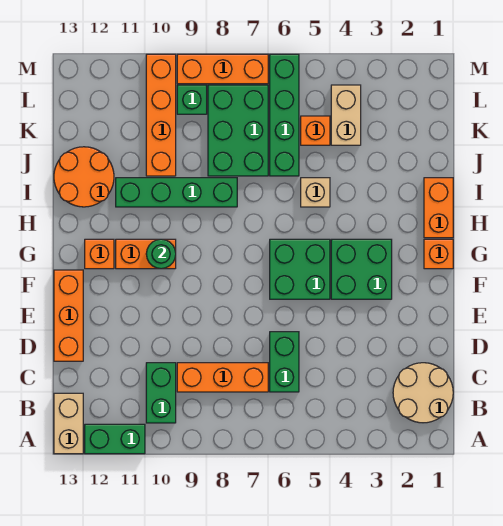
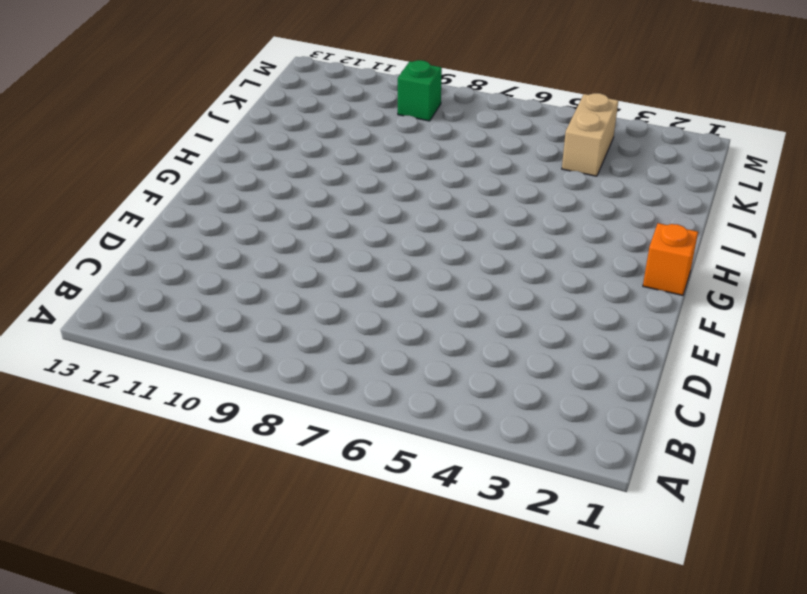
none -> green brick A11:A12 level 1
none -> tan brick A13:B13 level 1
none -> tan round brick B1:C2 level 1

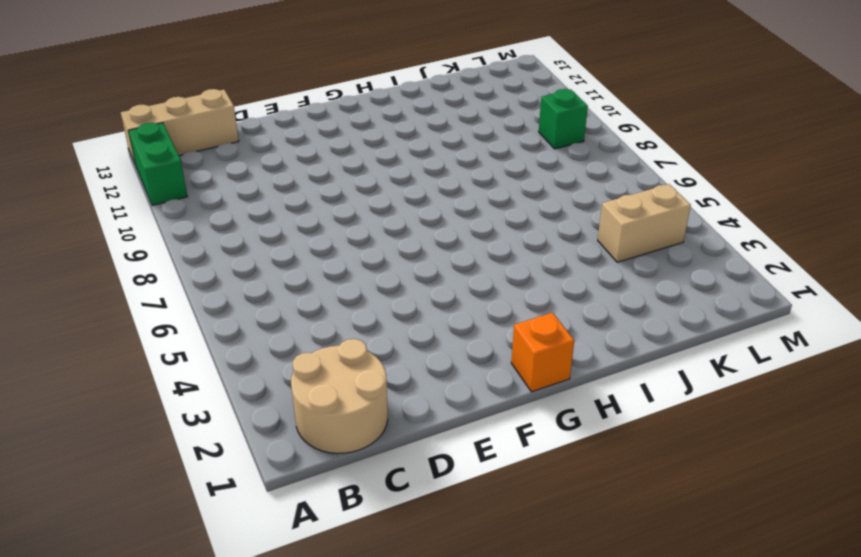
tan brick A13:C13 level 1 -> tan brick A13:B13 level 1
none -> green brick B10:C10 level 1
none -> green brick C6:D6 level 1
none -> orange brick C7:C9 level 1

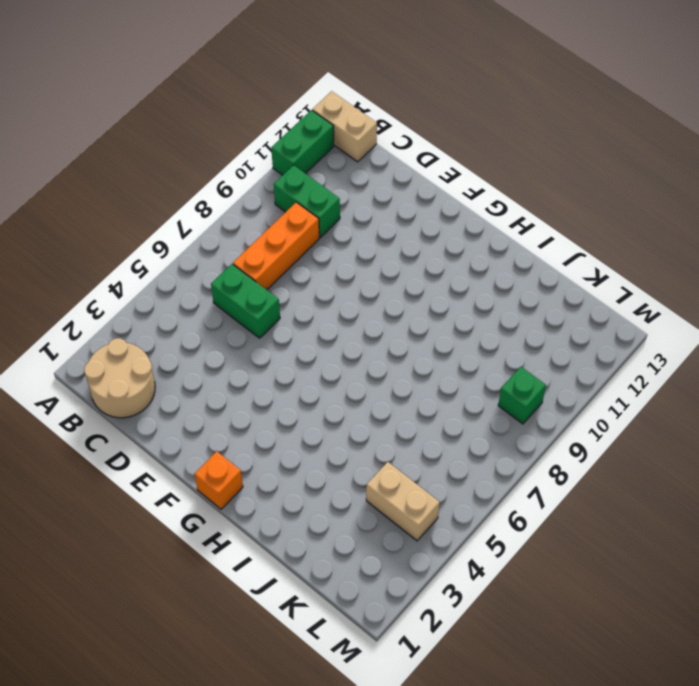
none -> orange brick D13:F13 level 1
none -> green brick F3:G4 level 1
none -> green brick F5:G6 level 1

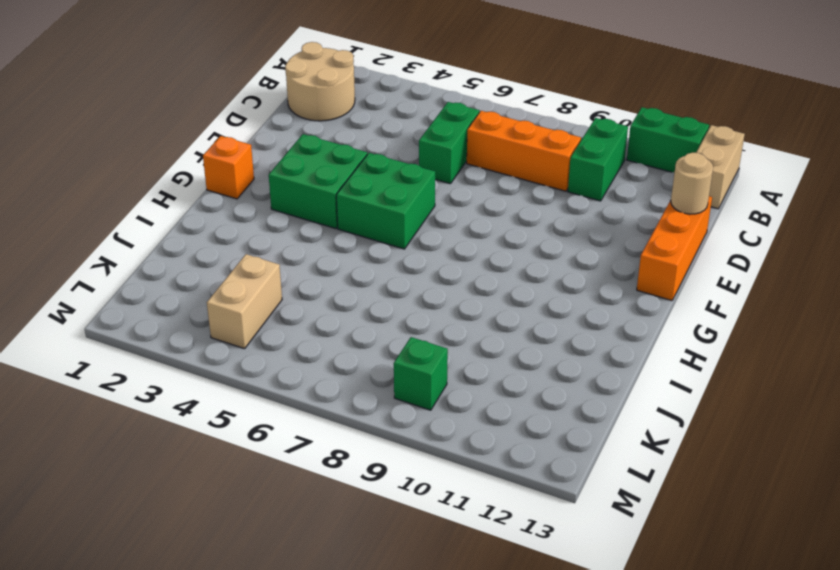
tan round brick D13 level 2 -> none
none -> orange brick G10:G11 level 1
none -> orange brick G12 level 1
none -> orange brick H1:I1 level 1

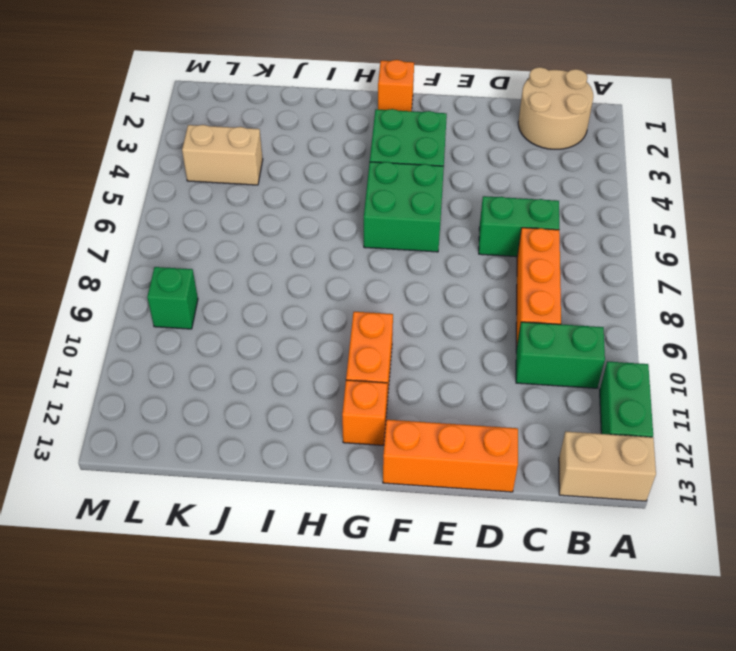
none -> orange brick H1:I1 level 1
none -> tan brick I5 level 1
none -> green brick I8:I11 level 1

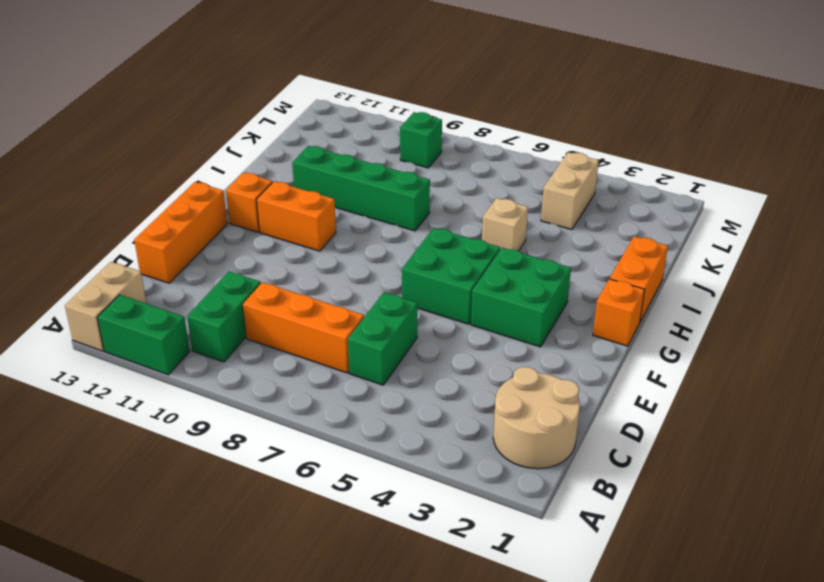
none -> orange round brick I12:J13 level 1
none -> green brick J6:M6 level 1
none -> green brick J7:L8 level 1

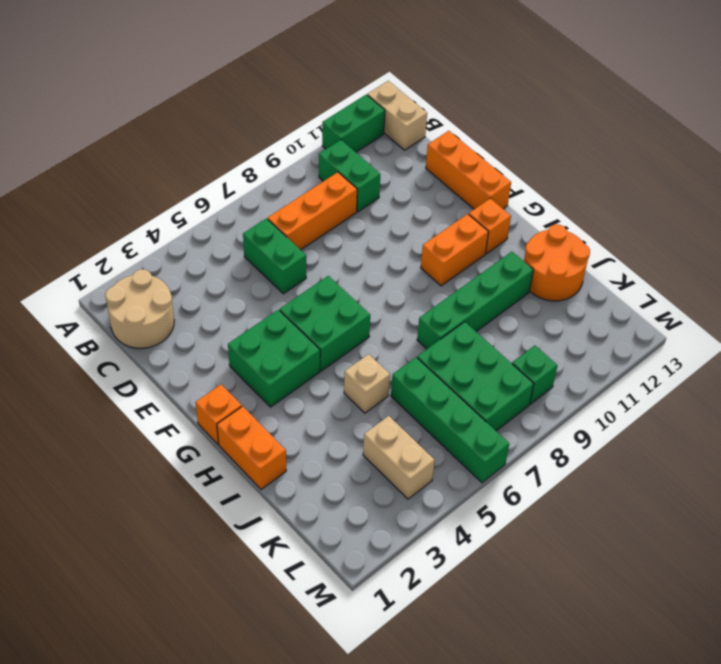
none -> orange brick J10:M10 level 1
none -> orange brick K5 level 1
none -> orange brick M7:M9 level 1

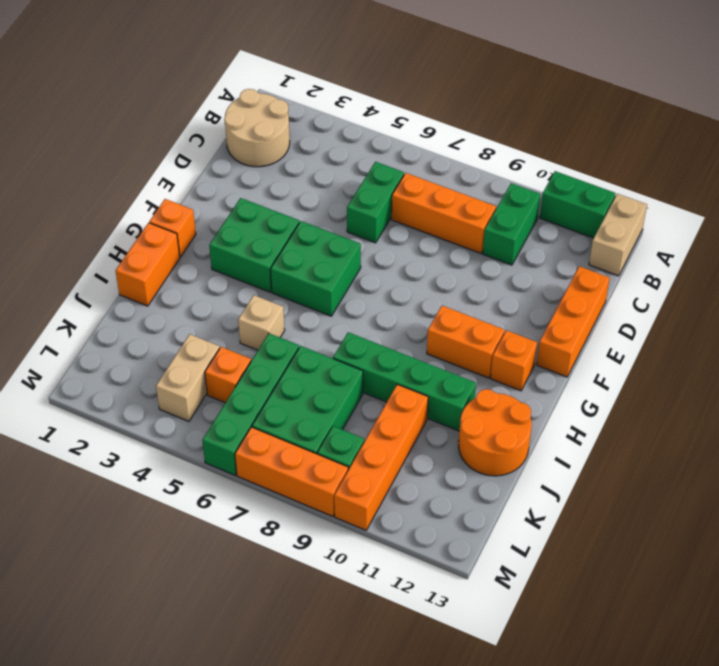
none -> green round brick G10 level 2

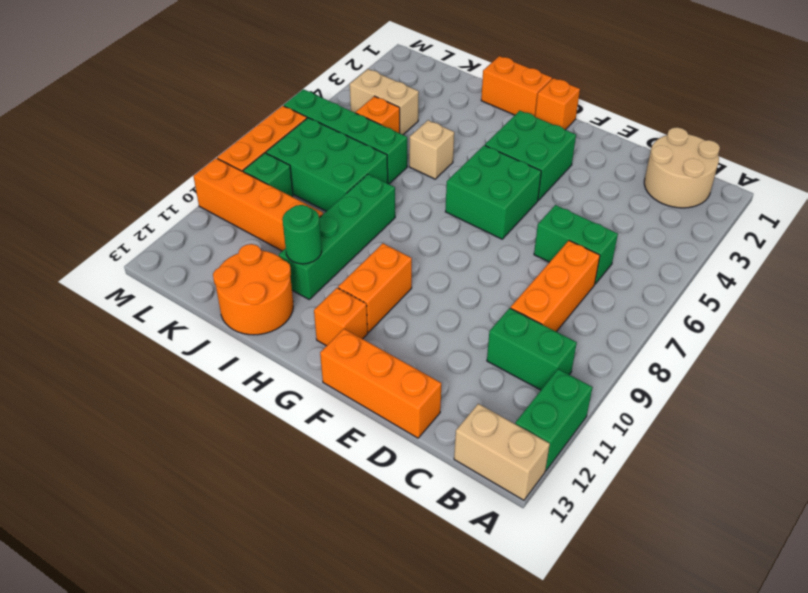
green round brick I11 level 2 -> green round brick G10 level 2

